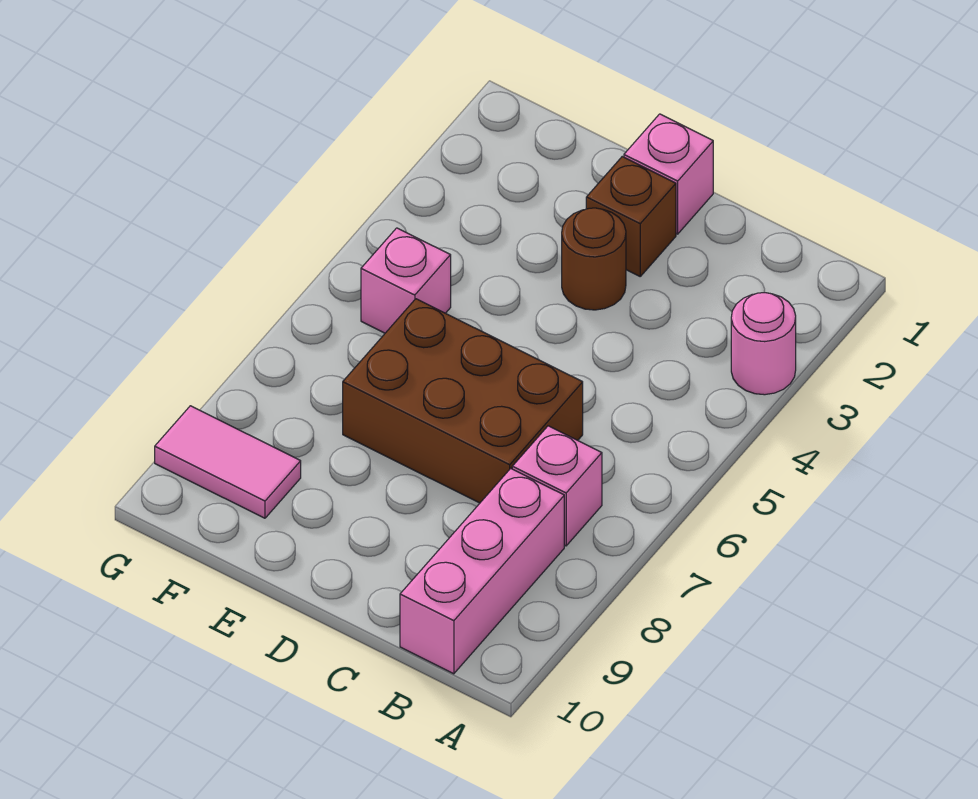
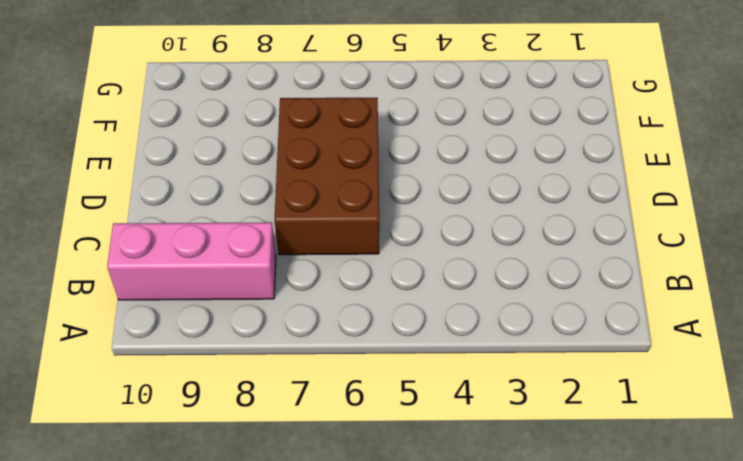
none -> pink round brick A3 level 1
none -> pink brick B7 level 1

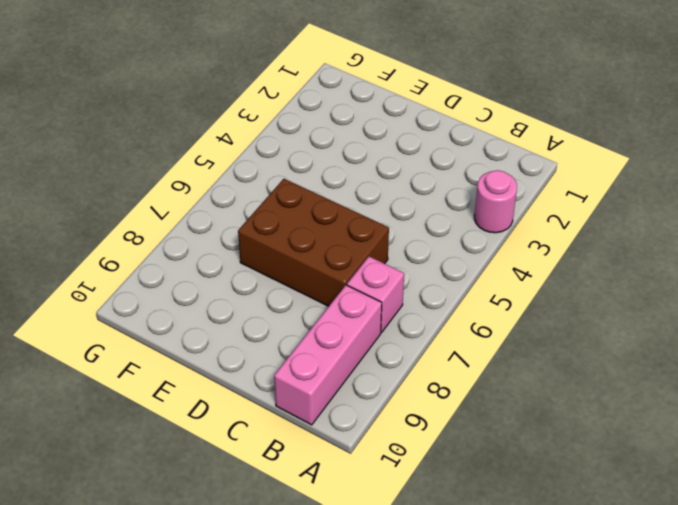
none -> pink brick D1 level 1
none -> brown brick D2 level 1

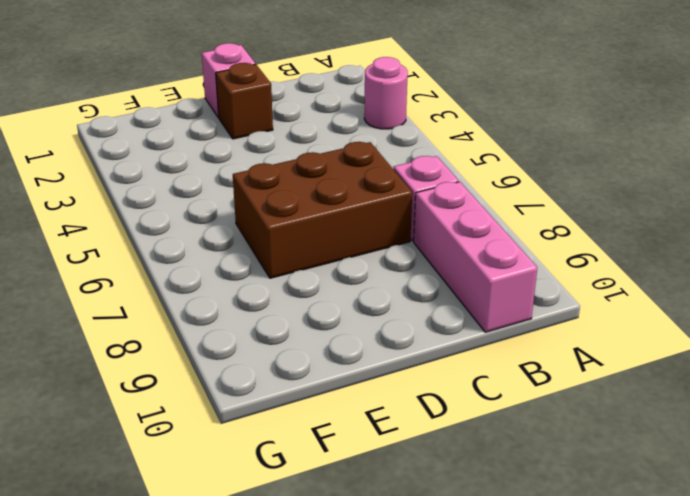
none -> brown round brick D3 level 1
none -> pink brick F5 level 1

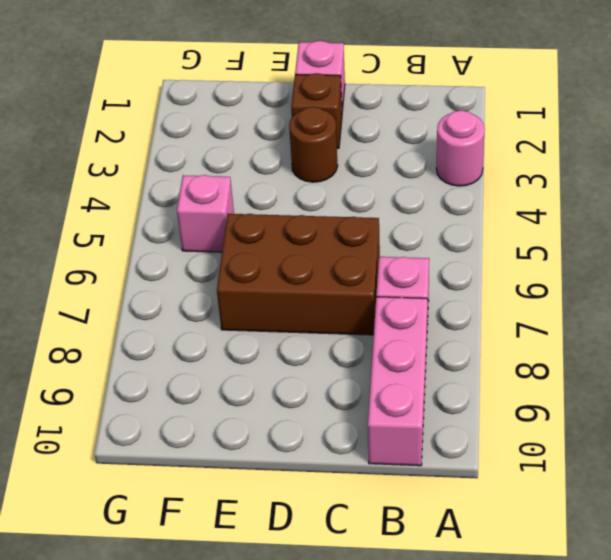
none -> pink tile F9:G9 level 1

